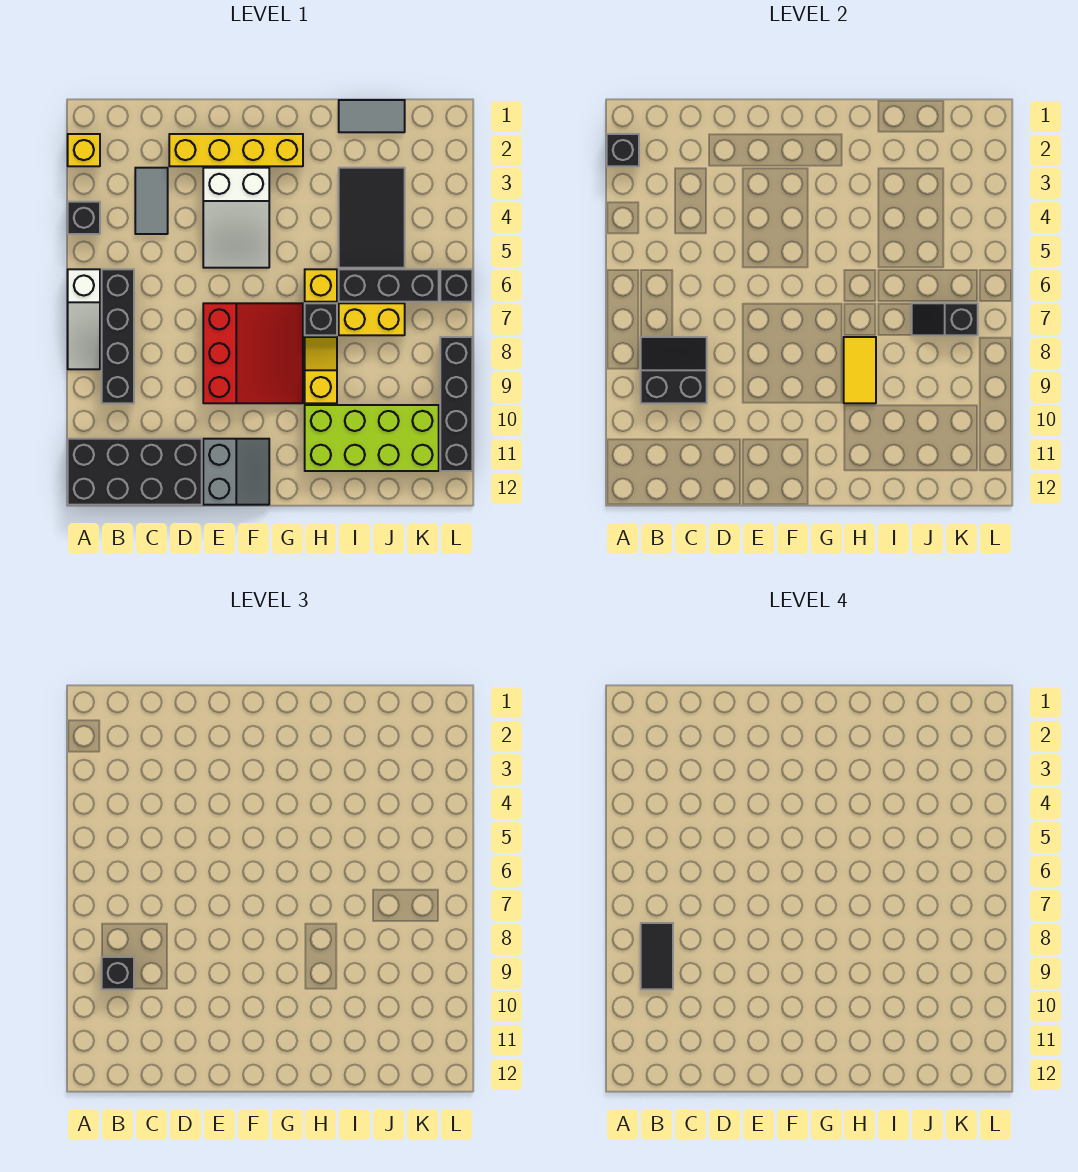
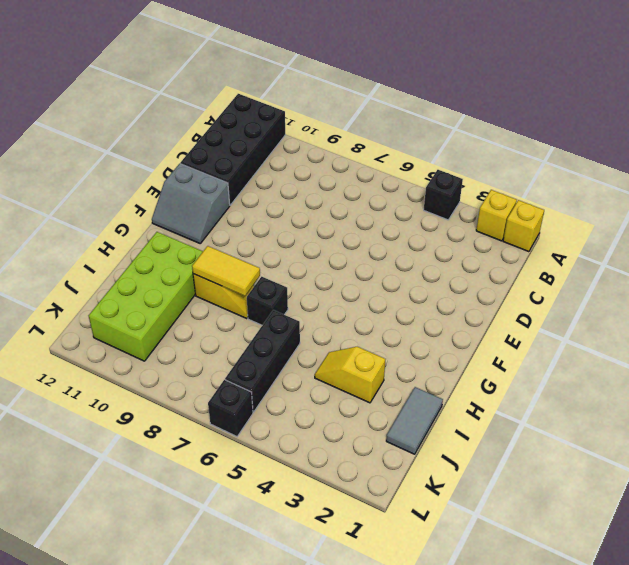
yellow brick A1 level 1 -> yellow brick H6 level 1
yellow slope I3:I4 level 1 top 3 -> black tile I3:J5 level 1
none -> white slope A6:A8 level 1 top 6
none -> black brick B6:B9 level 1
none -> grey tile C3:C4 level 1

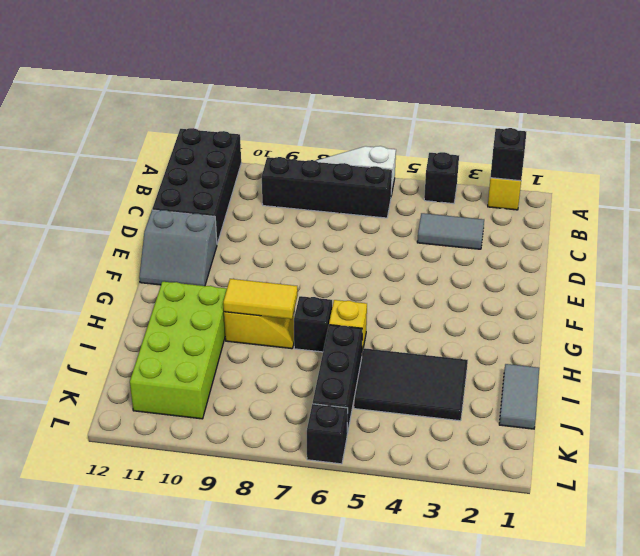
none -> yellow brick D2:G2 level 1
none -> white slope E3:F5 level 1 top 3
none -> red slope E7:G9 level 1 top E

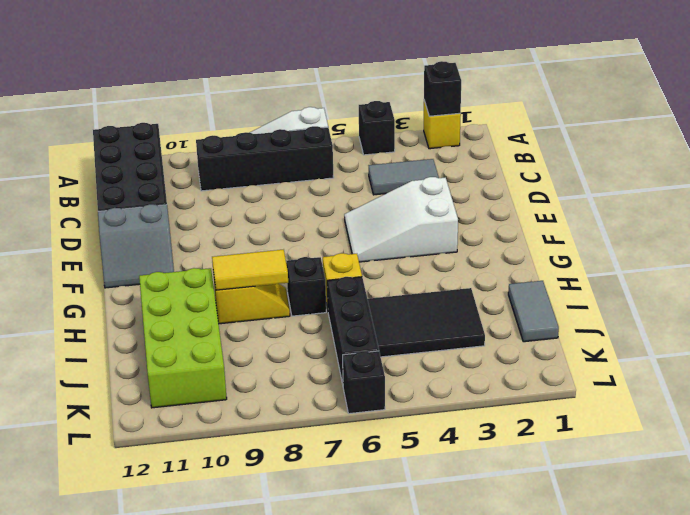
none -> yellow brick D2:G2 level 1
none -> red slope E7:G9 level 1 top E
none -> yellow brick I7:J7 level 1

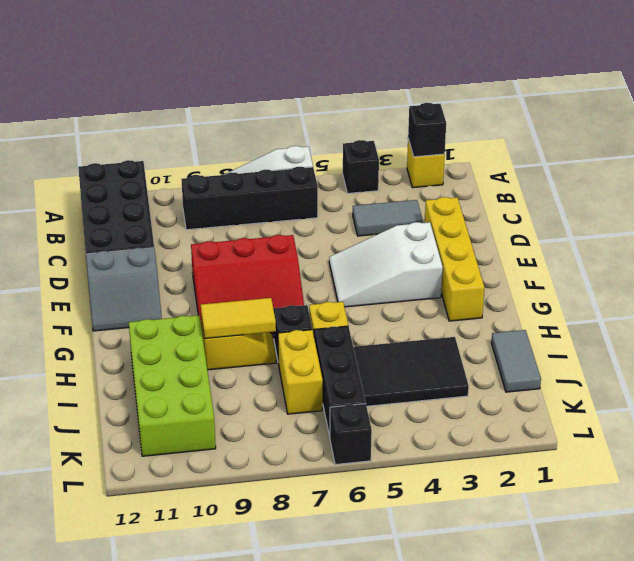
none -> black brick L8:L11 level 1
none -> black slope B8:C9 level 2 top 9
none -> black slope J7:K7 level 2 top K

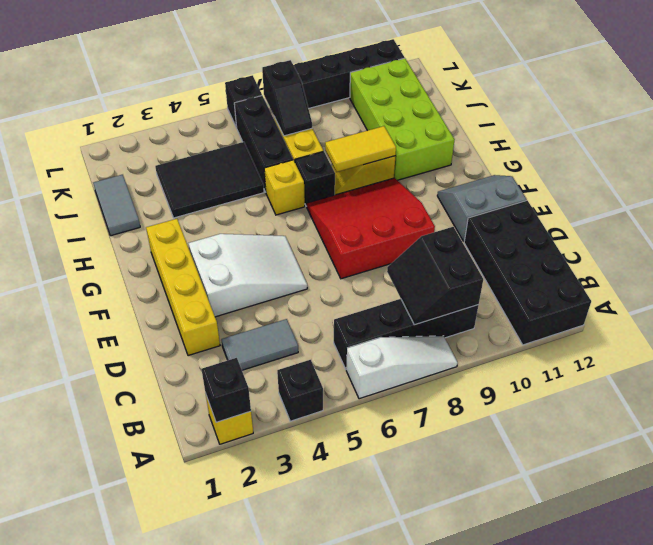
none -> black brick B9 level 3
none -> black tile B8:B9 level 4

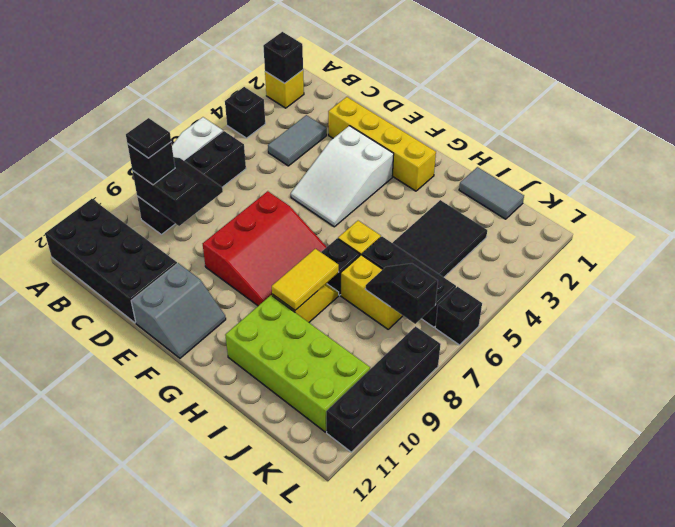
black tile B9 level 4 -> black tile B8:B9 level 4

